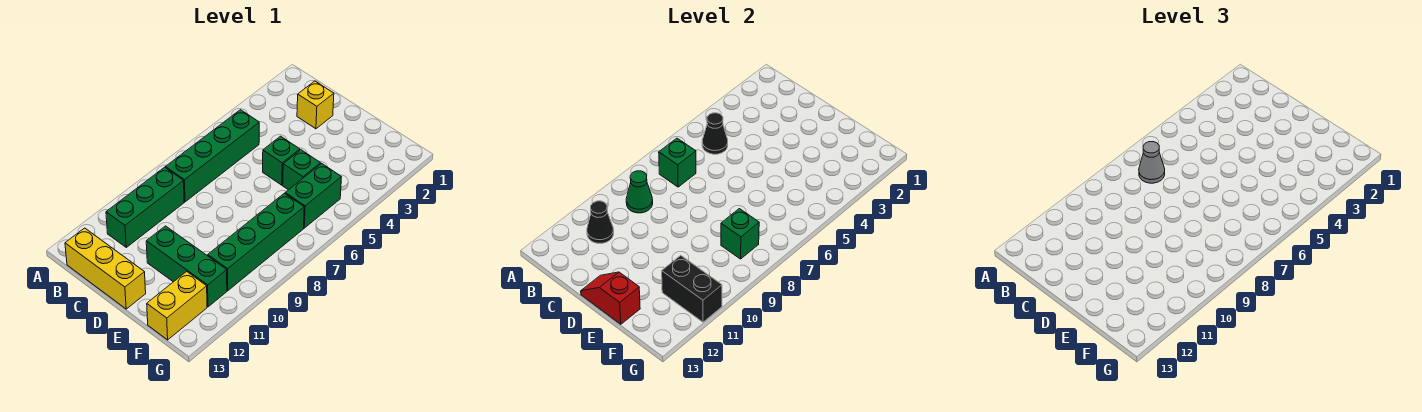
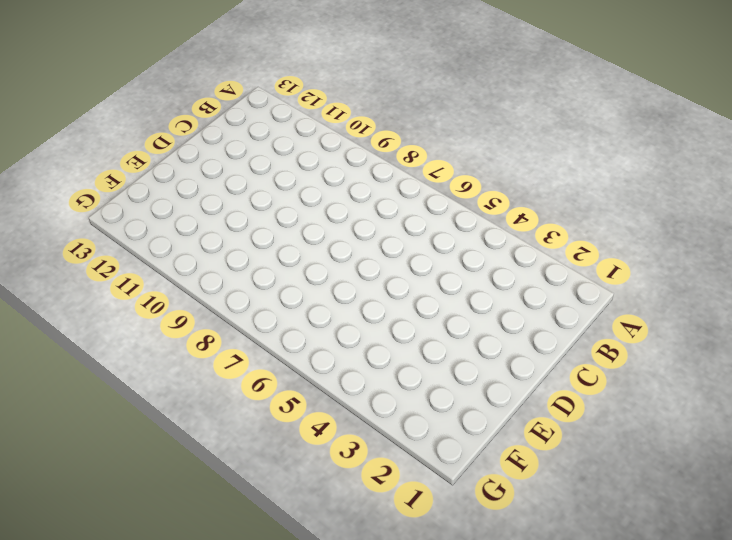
none -> green brick B5:B8 level 1
none -> green brick B9:B11 level 1
none -> yellow brick B13:D13 level 1

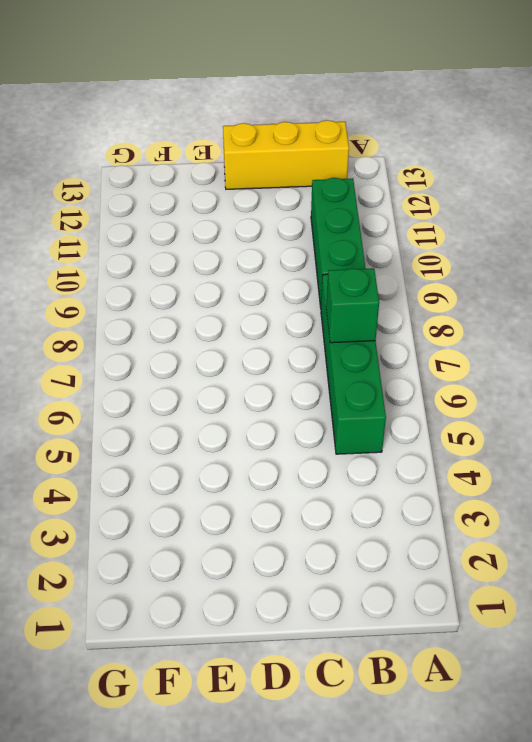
none -> yellow brick C2 level 1
none -> green brick D5 level 1
none -> green brick D11:F11 level 1

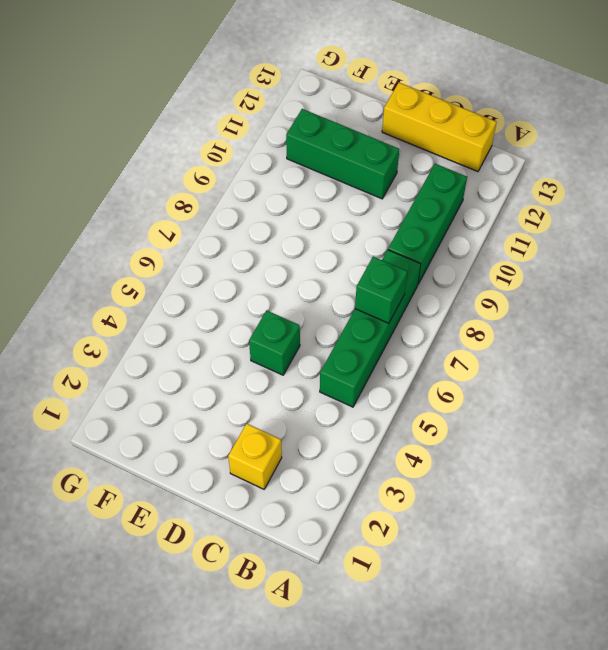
none -> green brick E5 level 1
none -> green brick F5:F6 level 1
none -> green brick F7:F10 level 1

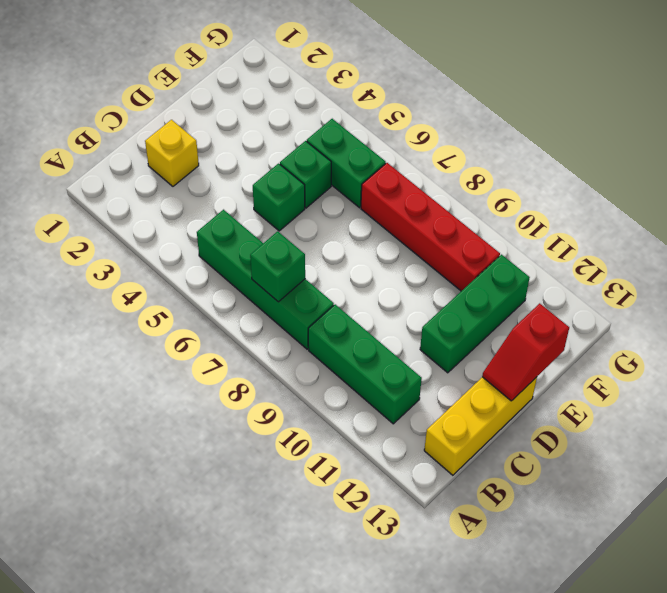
red brick F7:F10 level 1 -> green brick F7:F10 level 1
none -> yellow brick F12:F13 level 1
none -> black cone B5 level 2
none -> green cone B9 level 2

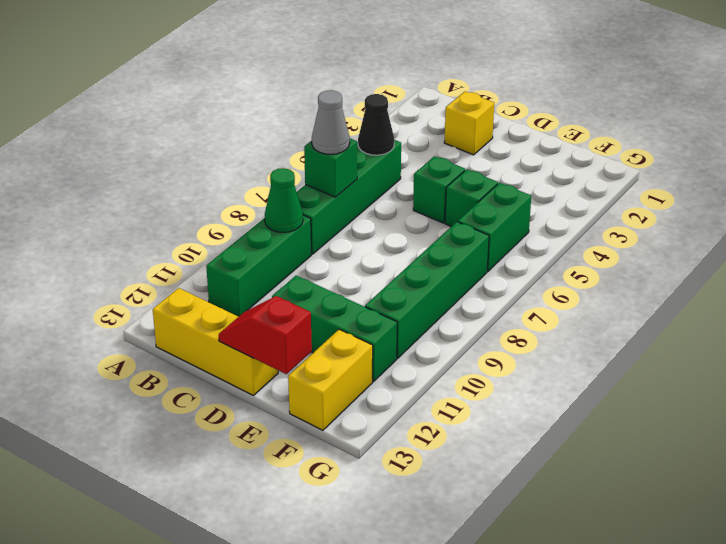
none -> black cone B11 level 2
none -> green brick F8 level 2
none -> black brick F11:G11 level 2

